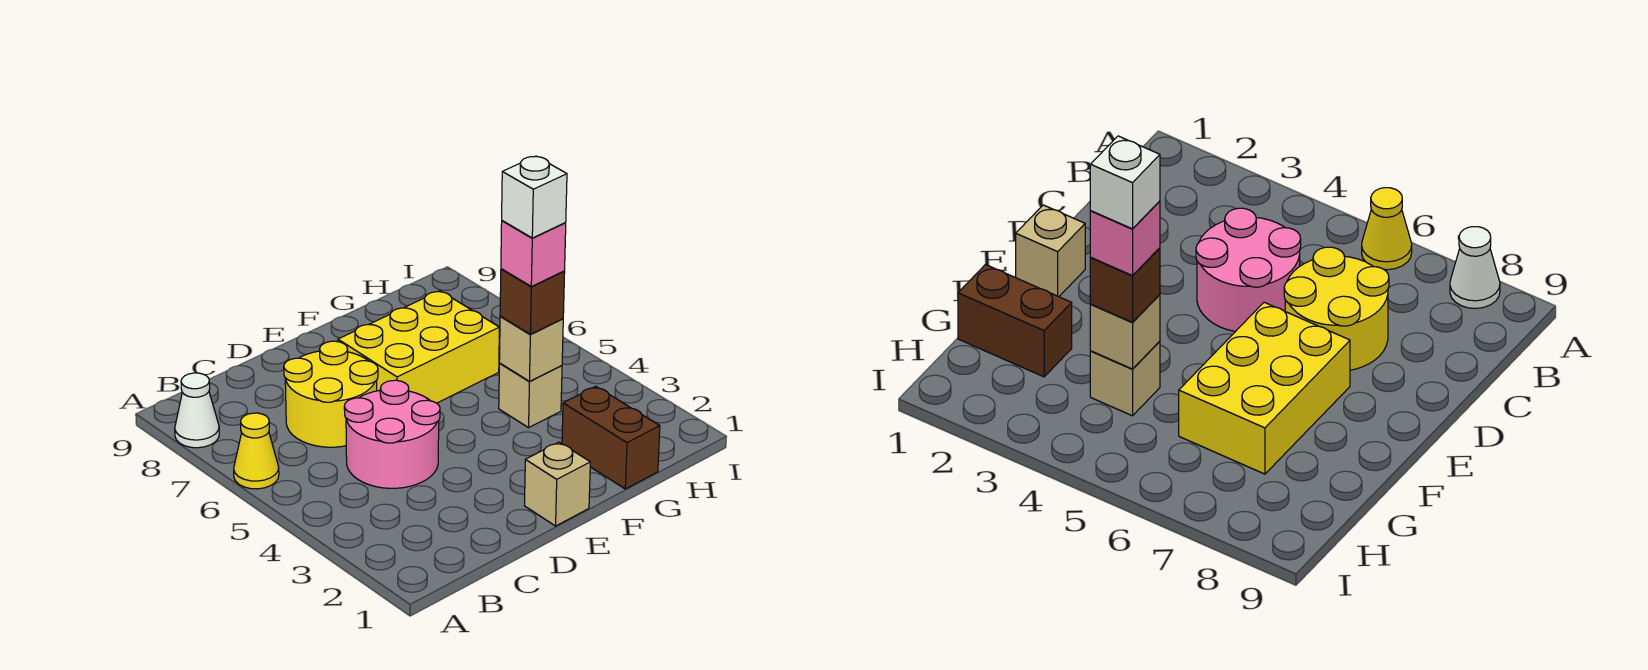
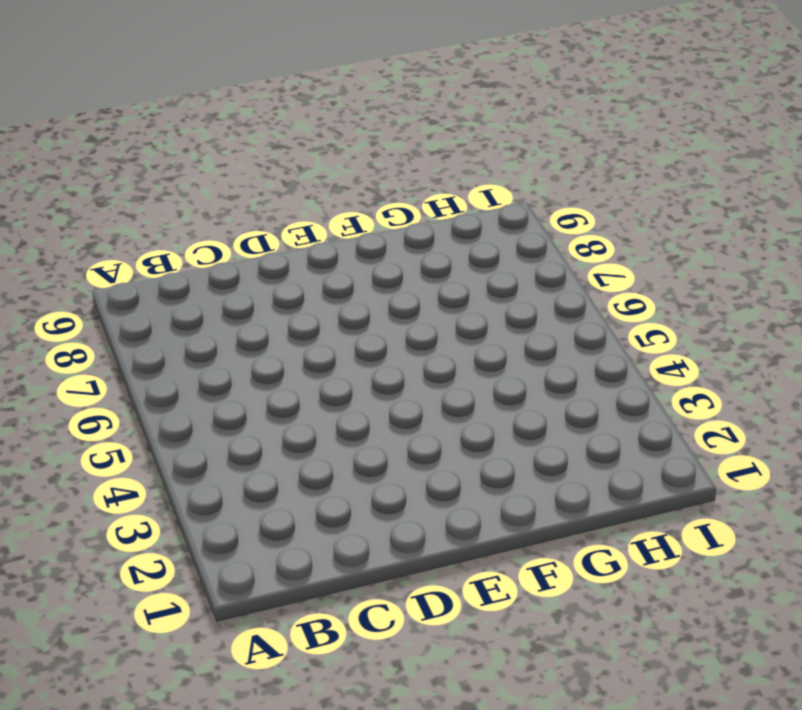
none -> yellow cone A6 level 1
none -> white cone A8 level 1
none -> pink round brick C4:D5 level 1

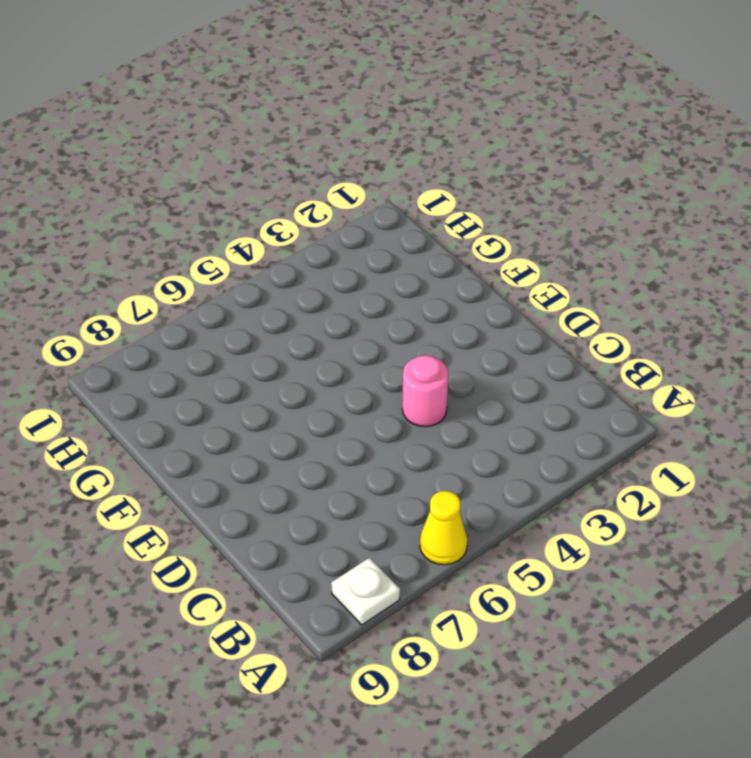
white plate A8 level 1 -> white cone A8 level 1
pink round brick D4 level 1 -> pink round brick C4:D5 level 1
none -> yellow round brick C6:D7 level 1
none -> tan brick E1 level 1
none -> yellow brick E6:G7 level 1

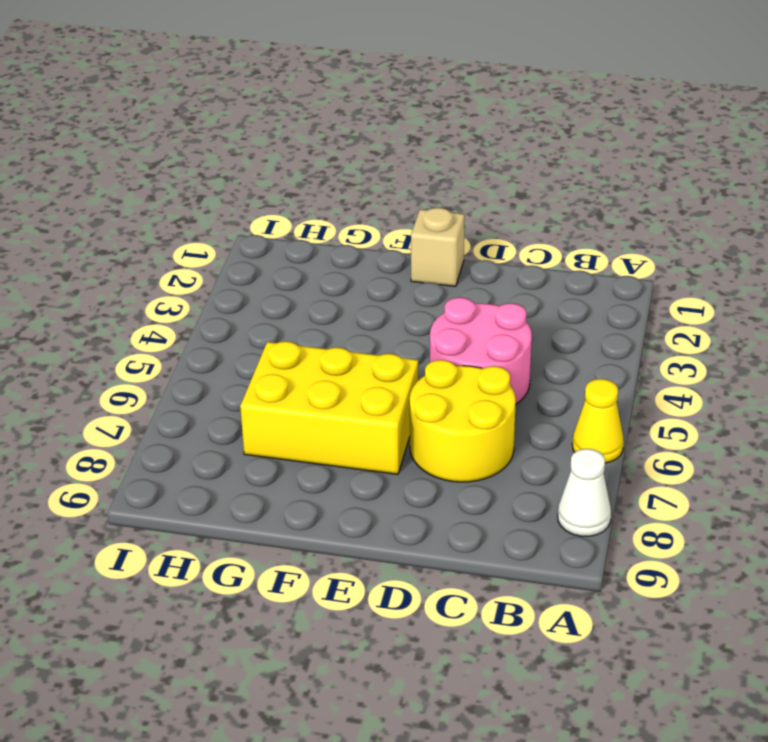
none -> brown brick G1:G2 level 1
none -> tan brick G4 level 1
none -> tan brick G4 level 2

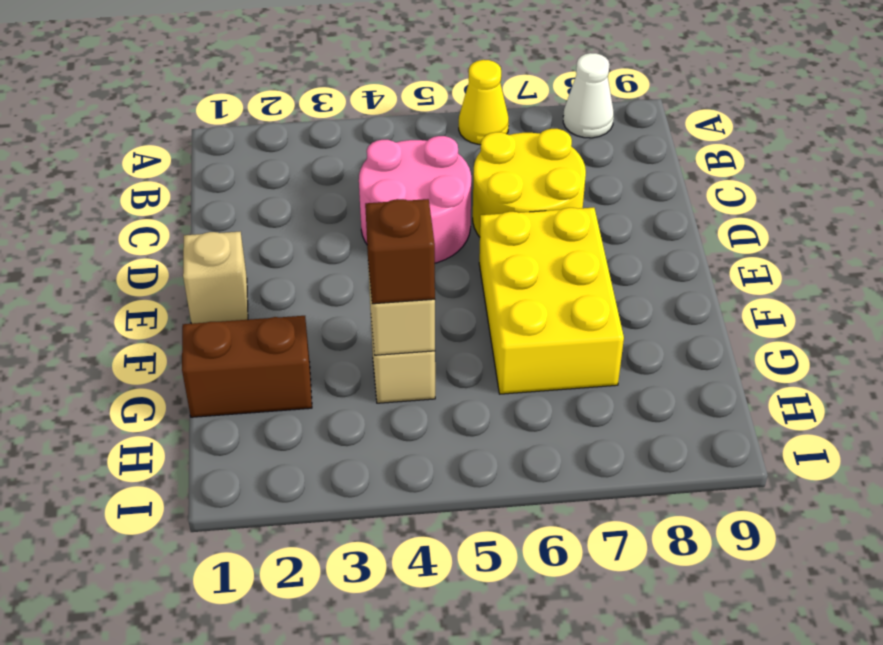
none -> pink brick G4 level 4
none -> white brick G4 level 5

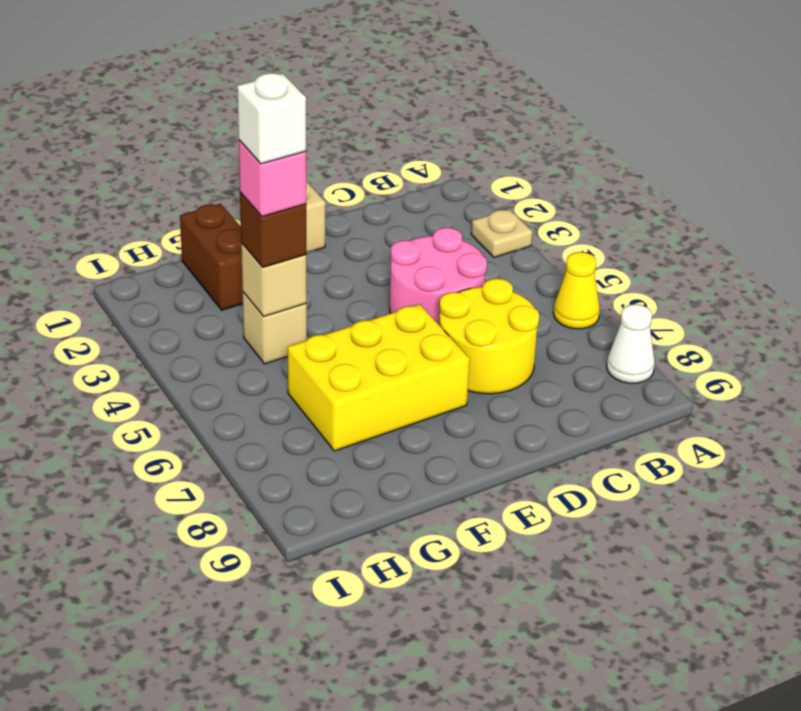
tan plate A3 level 1 -> none

